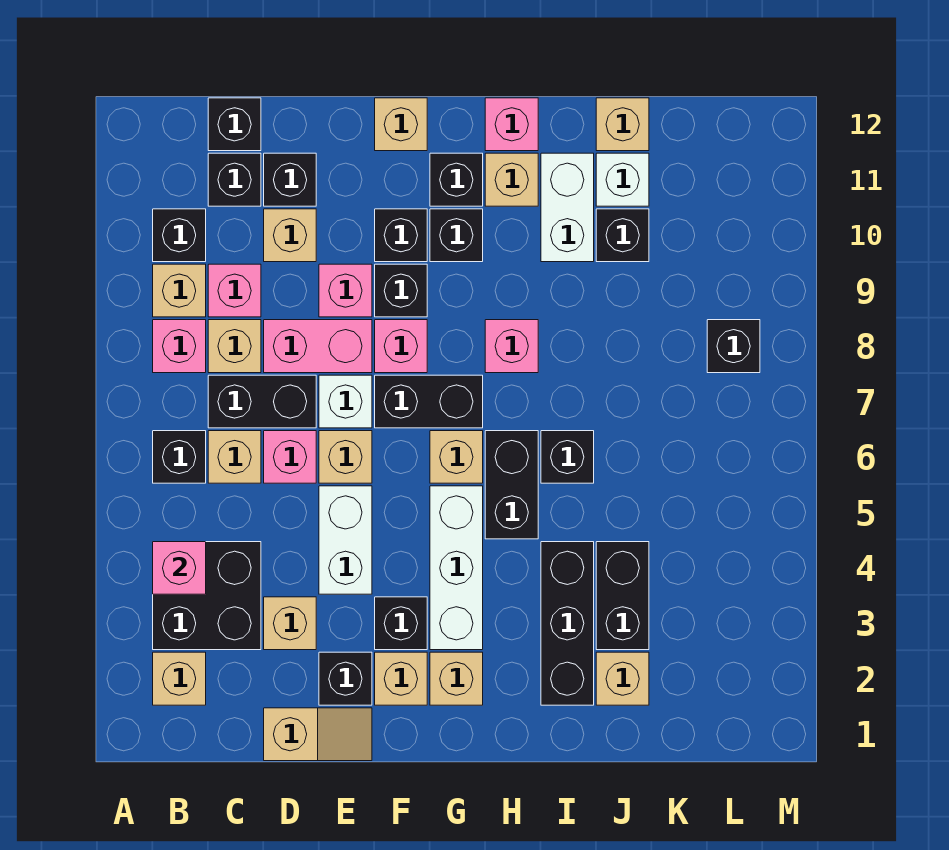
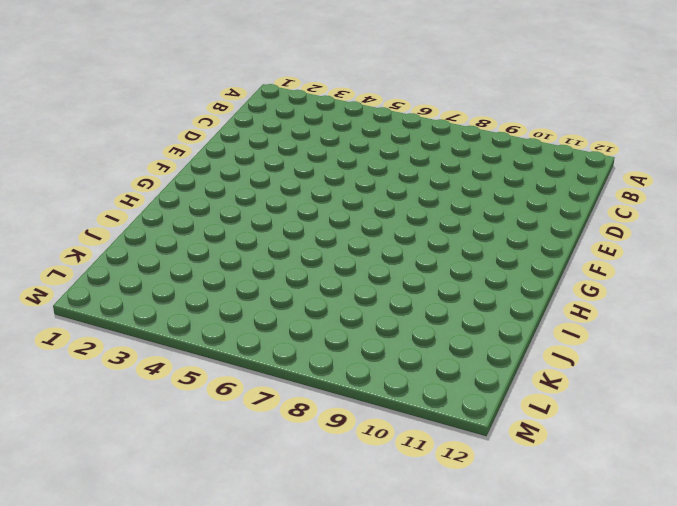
none -> tan brick B2 level 1
none -> black brick B3:C4 level 1
none -> black brick B6 level 1
none -> pink brick B8 level 1

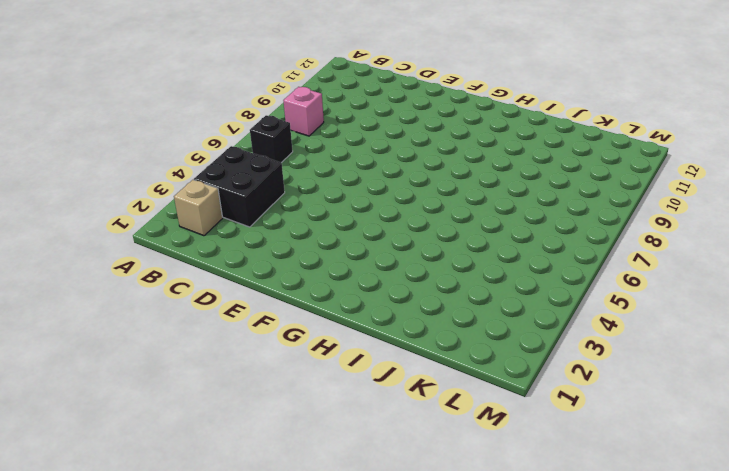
none -> tan brick B9 level 1
none -> black brick B10 level 1
none -> tan brick C6 level 1
none -> black brick C7:D7 level 1

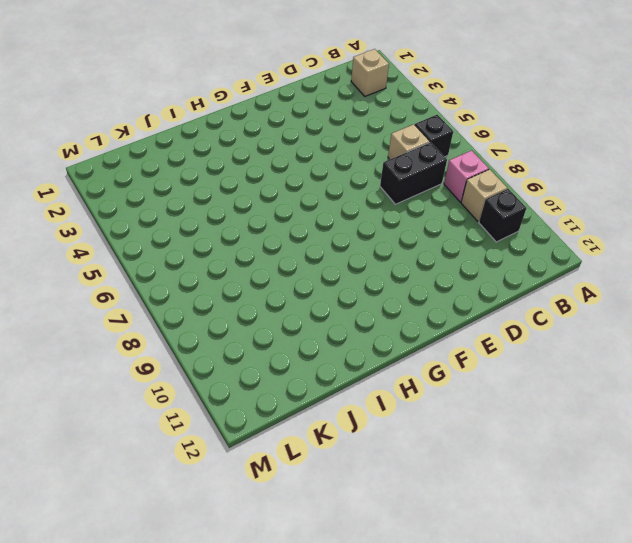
none -> black brick B3:C4 level 1
none -> tan brick C8 level 1
none -> pink brick C9 level 1
none -> black brick C11 level 1

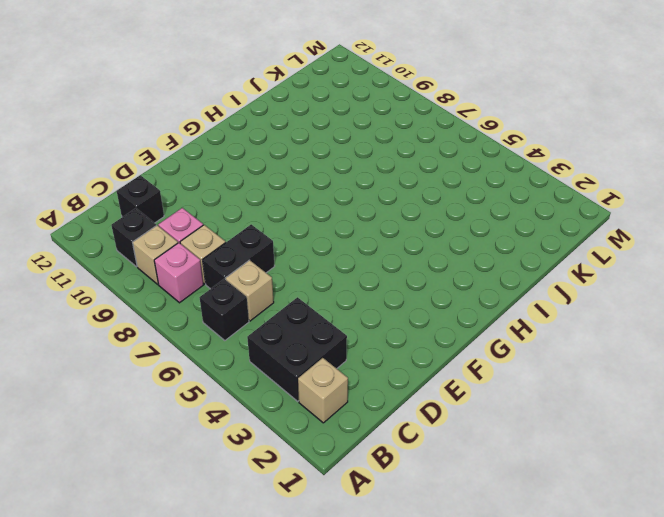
none -> black brick C12 level 1
none -> tan slope D1:E1 level 1 top D
none -> tan brick D3 level 1
none -> pink brick D6 level 1

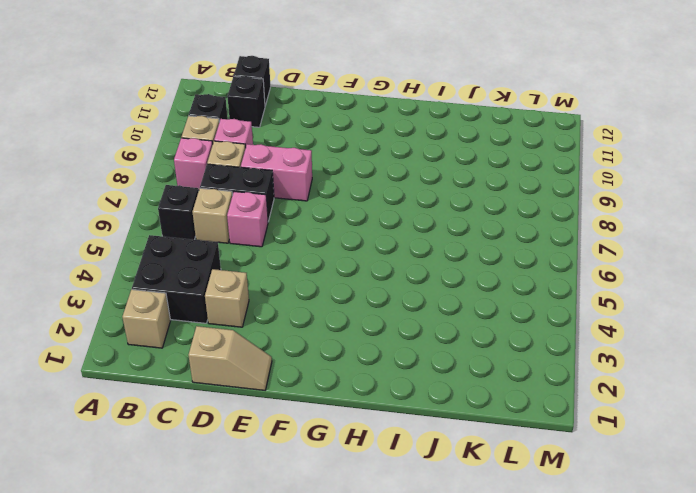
none -> tan brick D10 level 1
none -> black brick D11 level 1
none -> black brick E2 level 1
none -> white brick E4:E5 level 1

